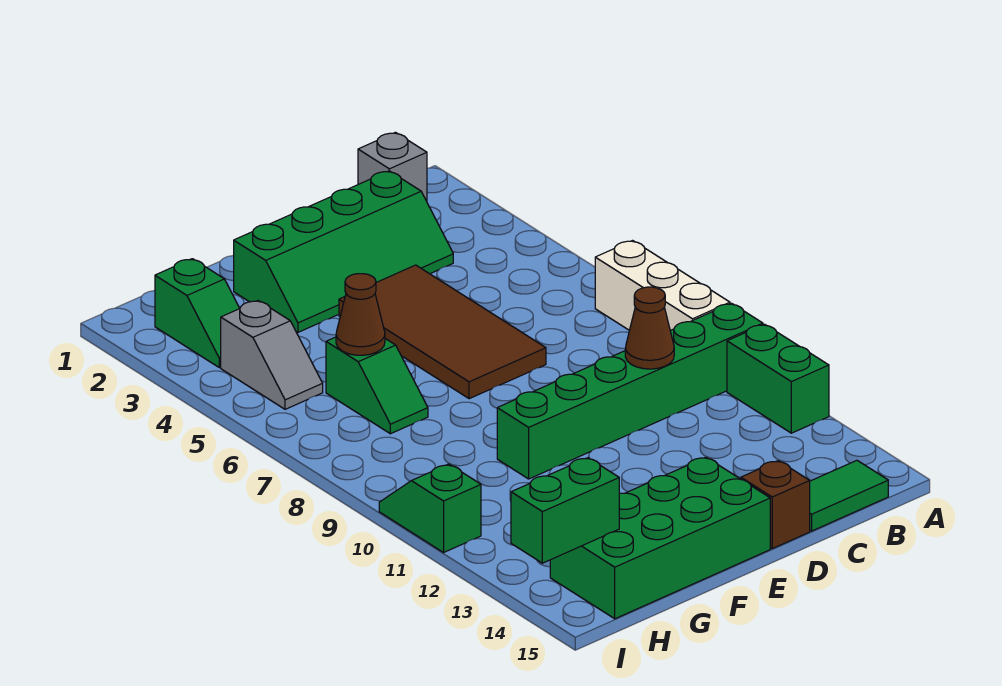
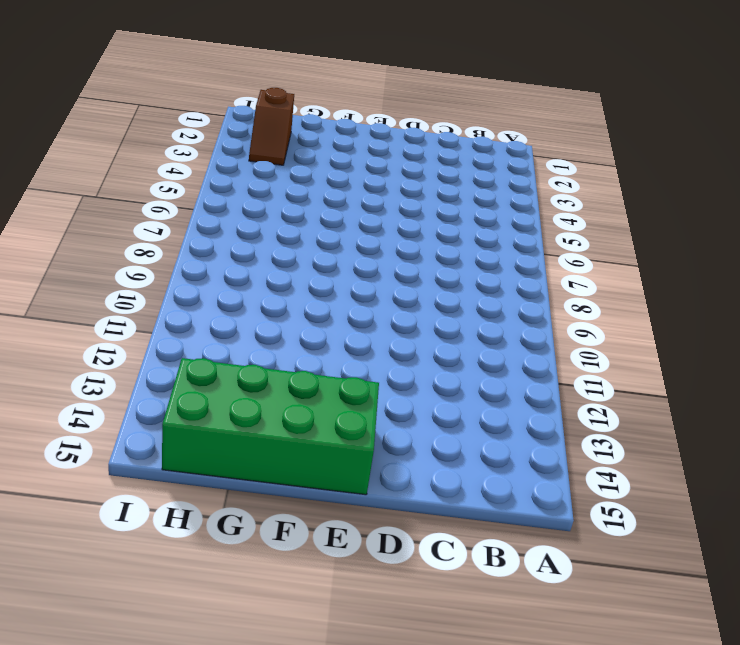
brown slope H2:H3 level 1 top 2 -> green slope H2:H3 level 1 top 2
none -> white brick A7:A9 level 1
none -> green brick A10:F10 level 1
none -> green brick A11:A12 level 1

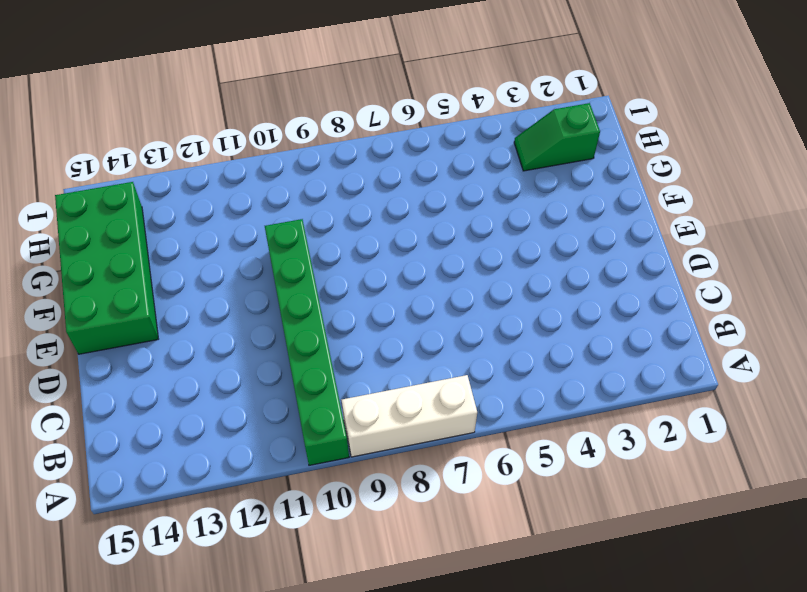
none -> green brick A11:A12 level 1
none -> grey brick B1 level 1
none -> green tile B15:C15 level 1

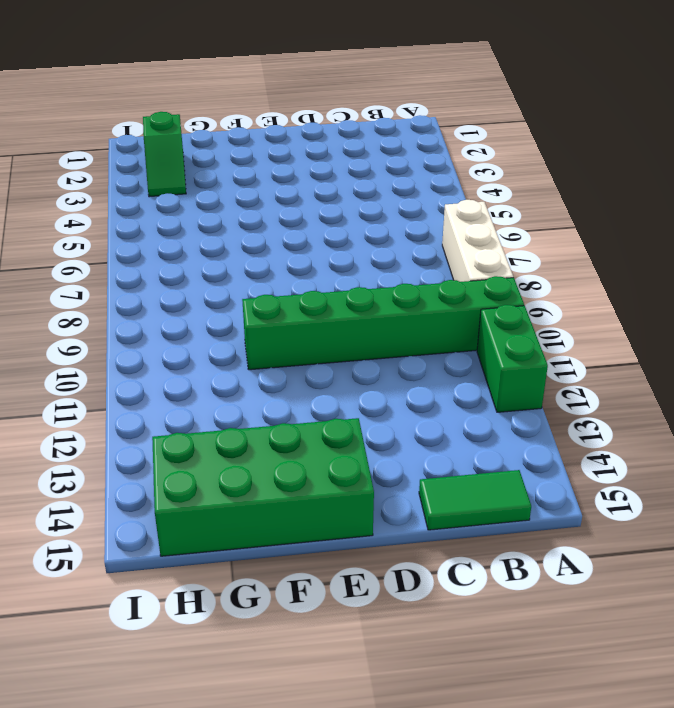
none -> grey brick B1 level 1
none -> green slope C2:F3 level 1 top 2
none -> brown tile D4:E7 level 1

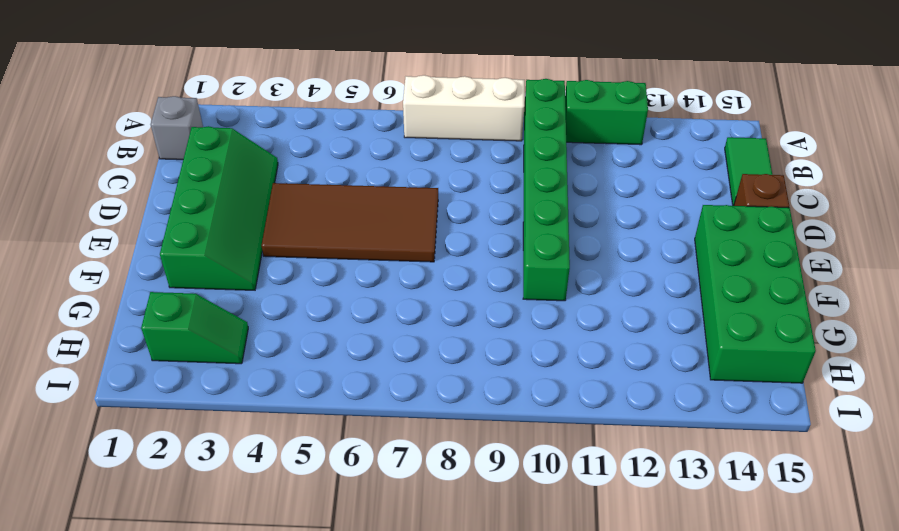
none -> green slope G6:G7 level 1 top 6
none -> grey slope H4:H5 level 1 top 4
none -> green slope I10:I11 level 1 top 11

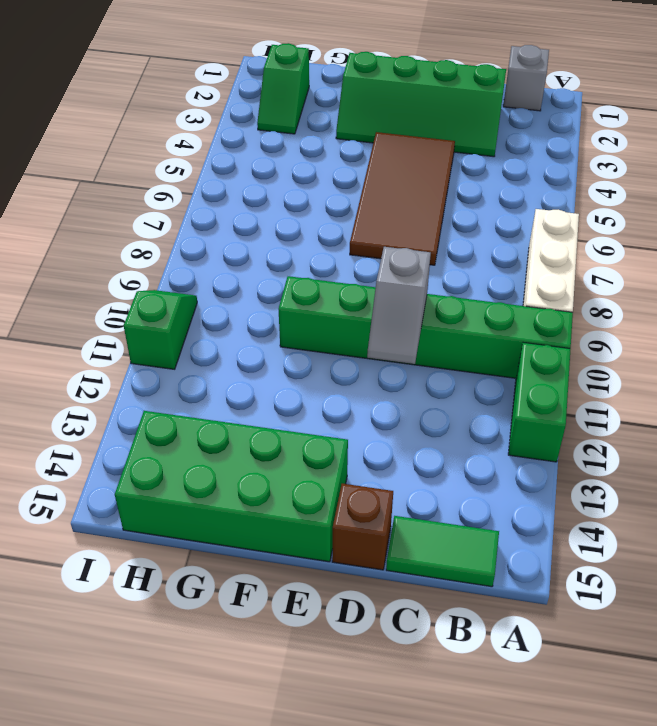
grey slope D10:D11 level 2 top 10 -> grey slope H4:H5 level 1 top 4
none -> green slope G6:G7 level 1 top 6
none -> brown cone C10 level 2
none -> brown cone G6 level 2

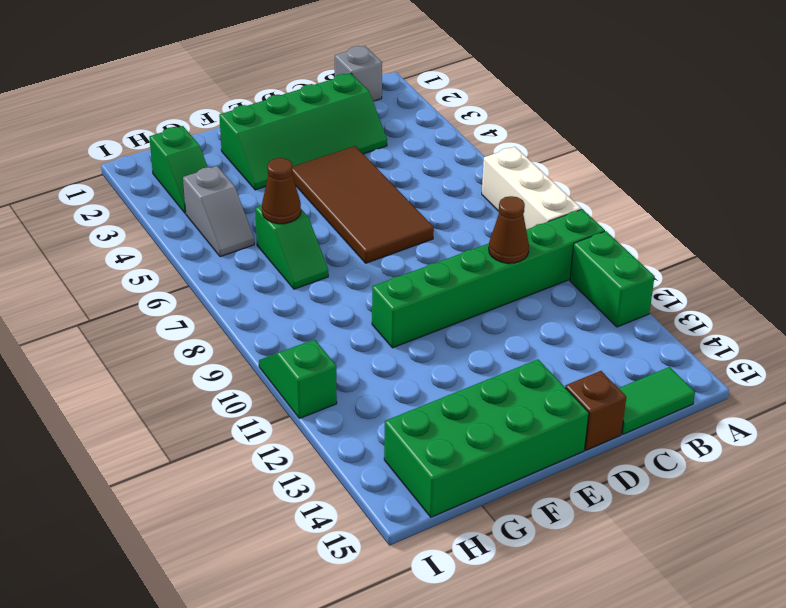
none -> green brick H14:I14 level 2

